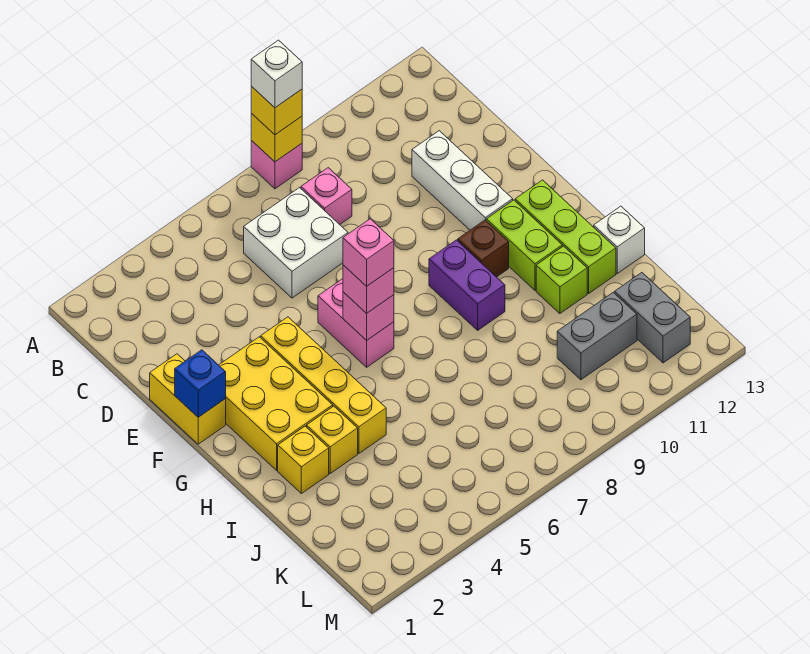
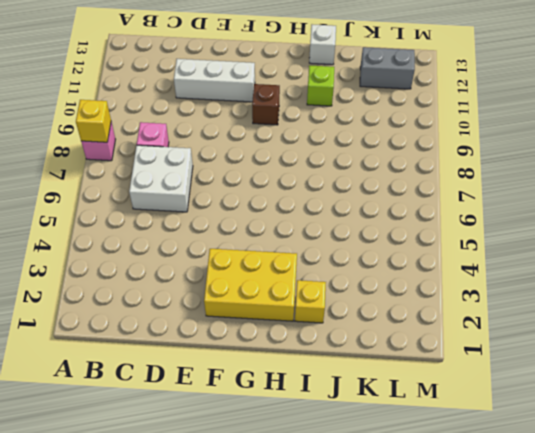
none -> yellow brick E1:F1 level 1
none -> yellow brick F4:I4 level 1
none -> pink brick F6:G6 level 1

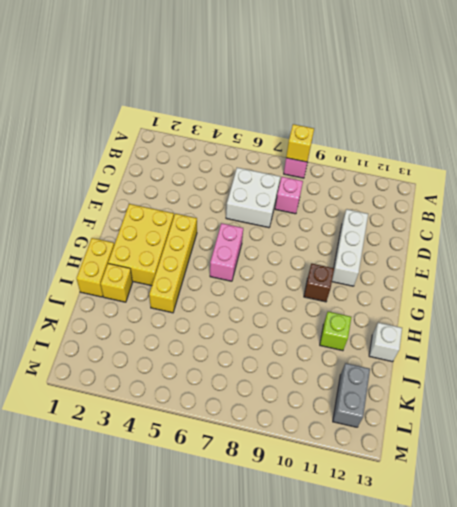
yellow brick H1:I1 level 1 -> yellow brick E1:F1 level 1
none -> purple brick G9:H9 level 1
none -> lime brick G11:H11 level 1
none -> lime brick G12:I12 level 1

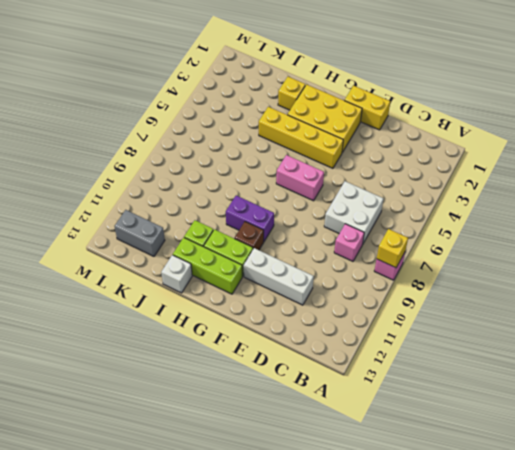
none -> yellow brick I3 level 1
none -> grey brick K10:K11 level 1
none -> blue brick F1 level 2

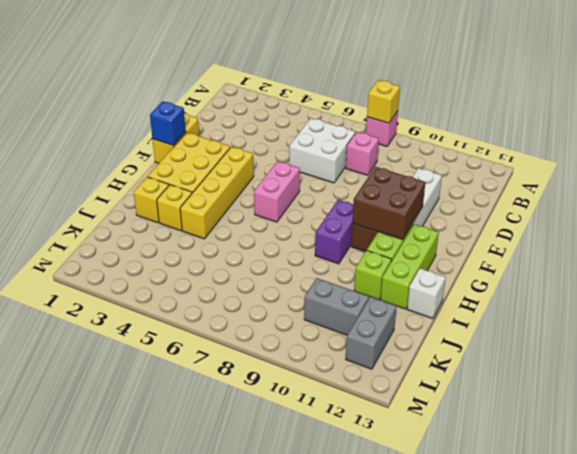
brown brick F10:G11 level 2 -> none
none -> pink brick G6 level 2
none -> yellow brick A8 level 3
none -> pink brick G6 level 3

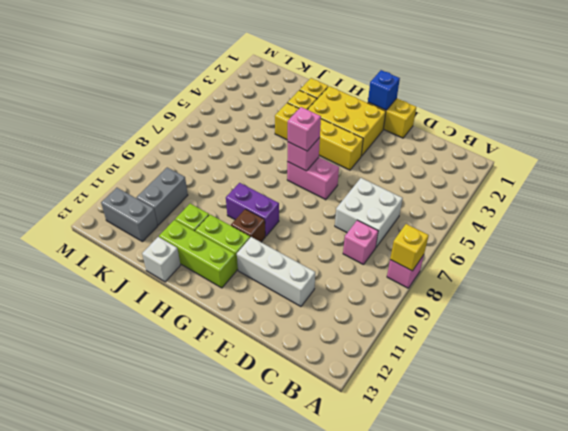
none -> yellow brick A8 level 3
none -> white brick A8 level 4
none -> pink brick G6 level 4

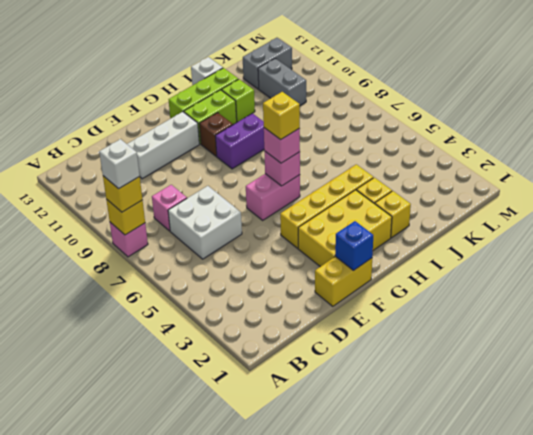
yellow brick G6 level 4 -> pink brick G6 level 4

